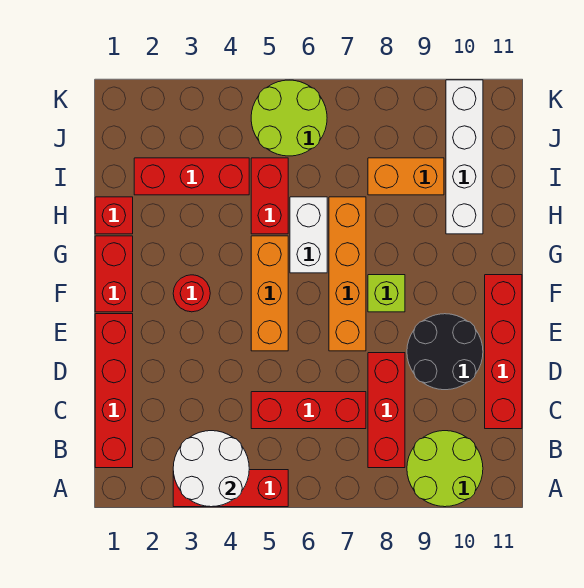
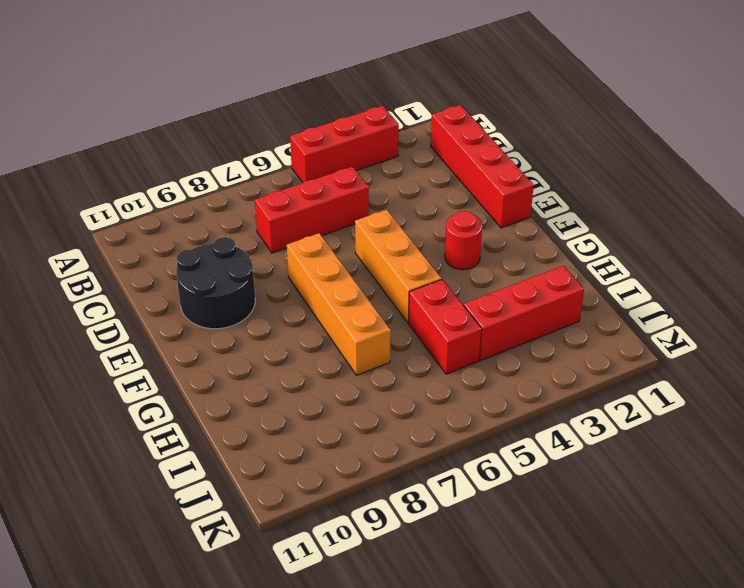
none -> lime round brick A9:B10 level 1
none -> red brick B8:D8 level 1
none -> red brick C11:F11 level 1

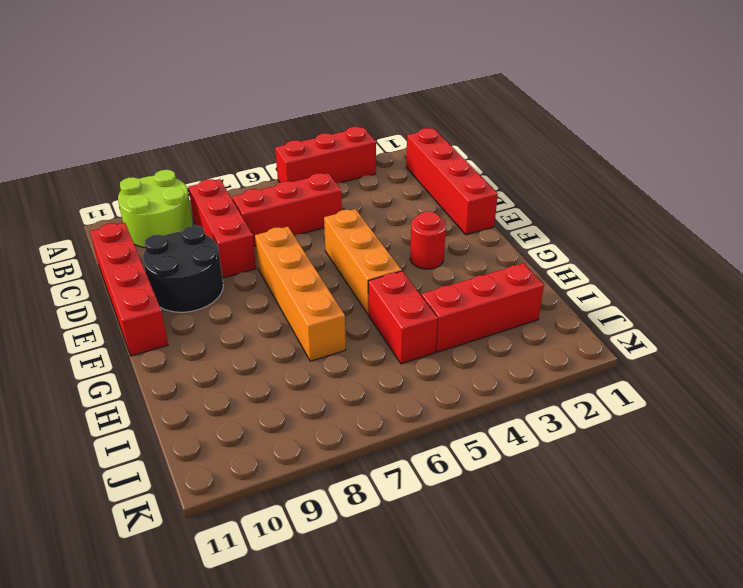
none -> red brick F1:G1 level 1
none -> lime brick F8 level 1
none -> white brick G6:H6 level 1

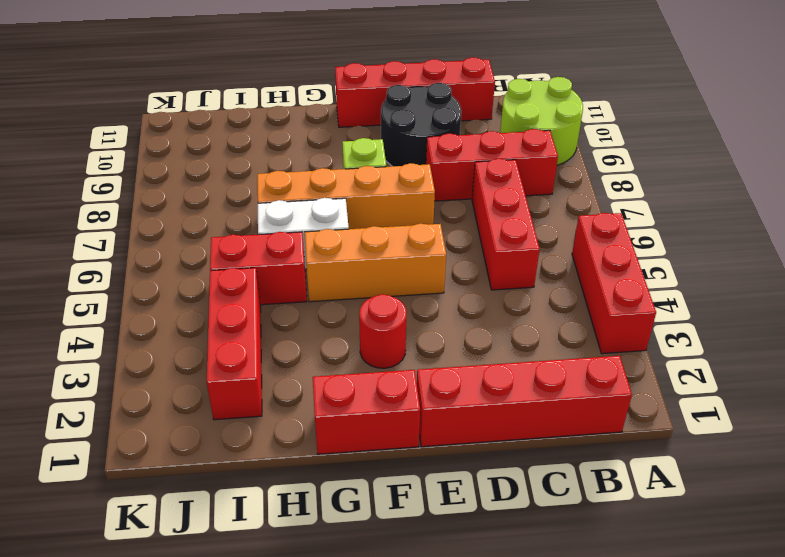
none -> red brick H1 level 1
none -> white brick H10:K10 level 1
none -> orange brick I8:I9 level 1

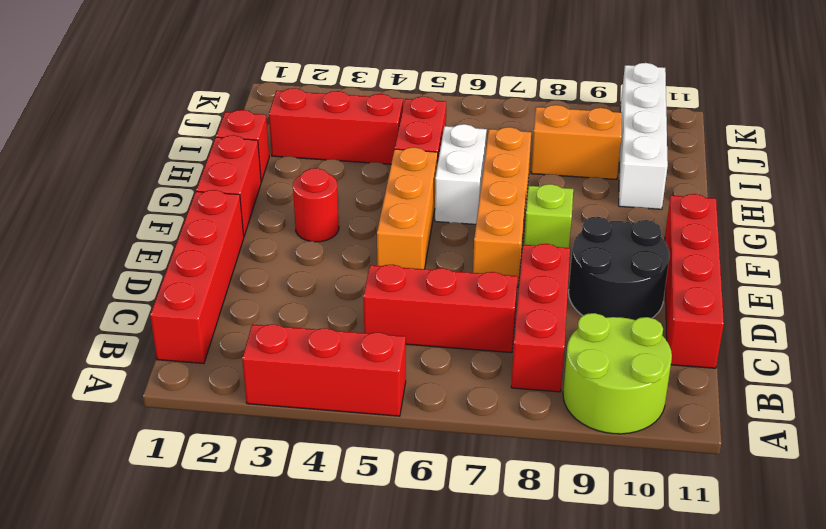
none -> lime round brick J5:K6 level 1
none -> white round brick A3:B4 level 2

